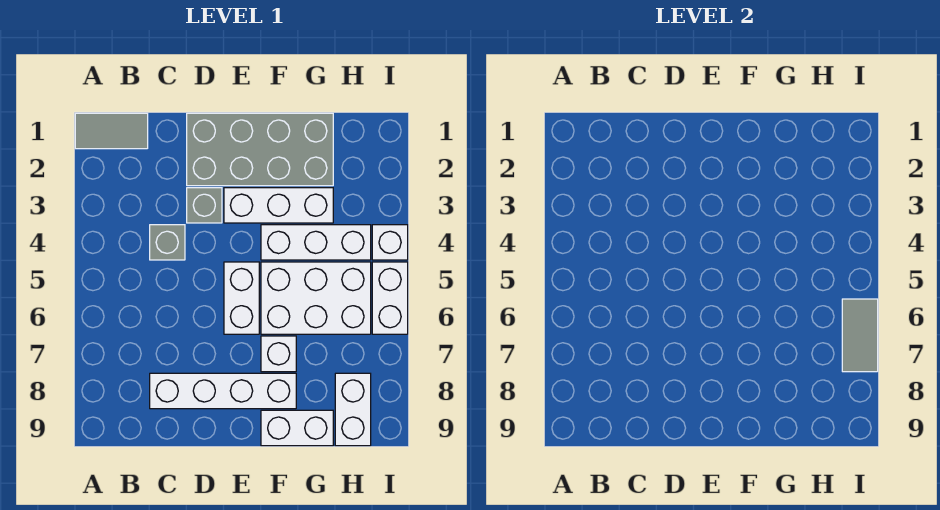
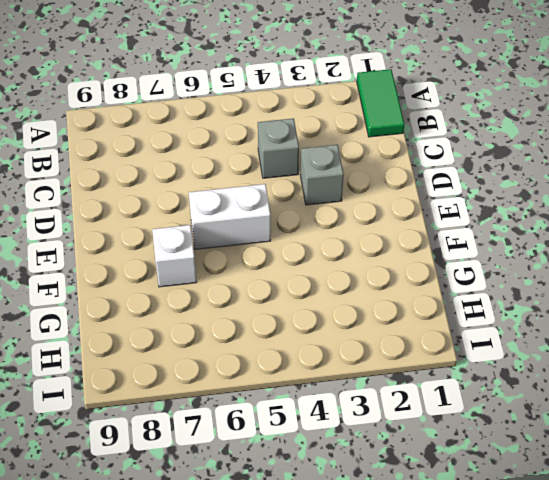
green tile A1:B1 level 1 -> grey tile A1:B1 level 1
none -> white brick C8:F8 level 1
none -> grey brick D1:G2 level 1
none -> white brick E3:G3 level 1

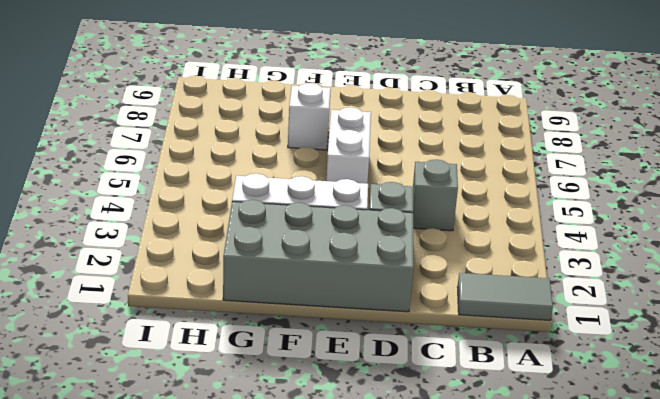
none -> white brick C8:F8 level 1
none -> white brick F4:H4 level 1
none -> white brick F5:H6 level 1

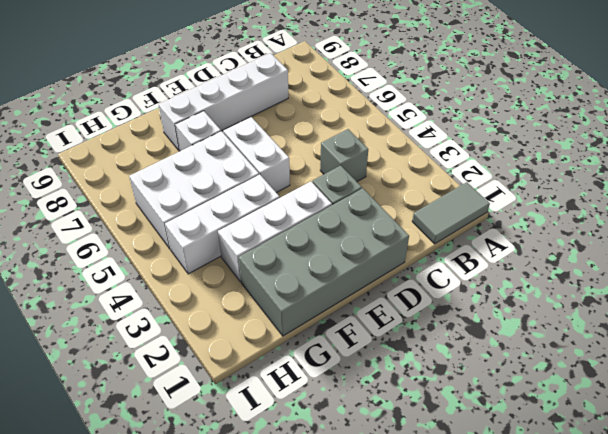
none -> white brick F9:G9 level 1
none -> white brick H8:H9 level 1
none -> white brick I4 level 1

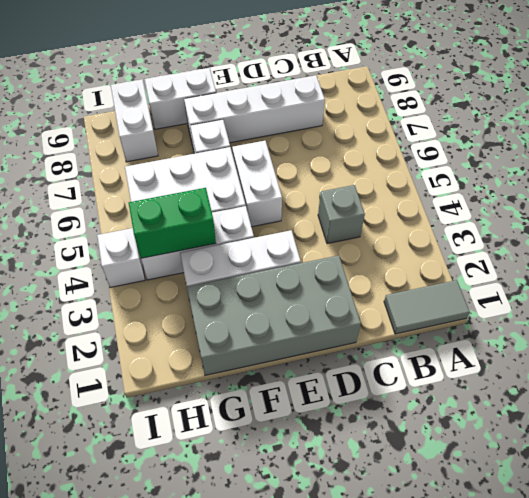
green brick G4:H4 level 2 -> none
none -> grey brick D3 level 1
none -> white brick I5:I6 level 1
none -> grey tile I6:I7 level 2

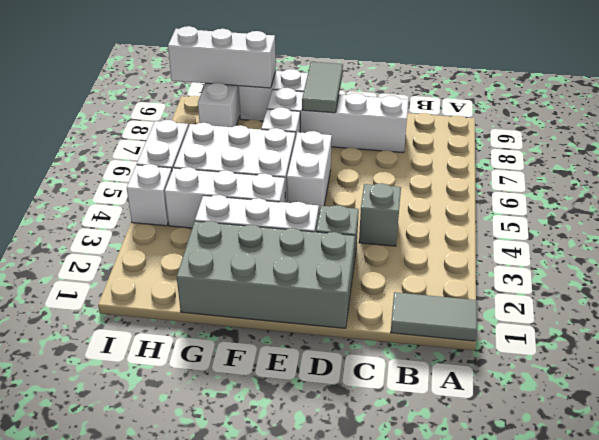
grey tile E8:E9 level 2 -> grey tile I6:I7 level 2
white brick G9:I9 level 2 -> none

